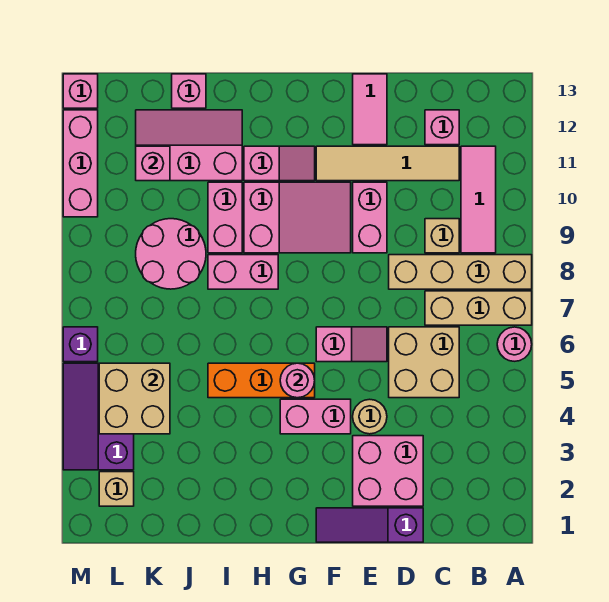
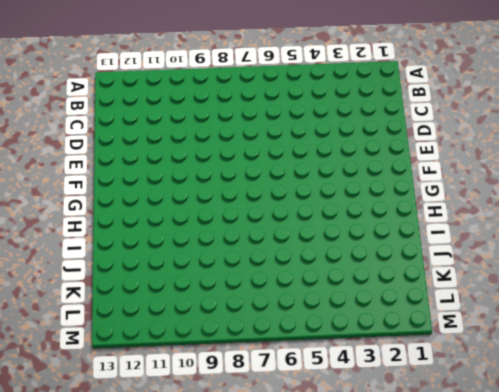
none -> pink round brick A6 level 1
none -> tan brick A7:C7 level 1
none -> tan brick A8:D8 level 1
none -> pink tile B9:B11 level 1

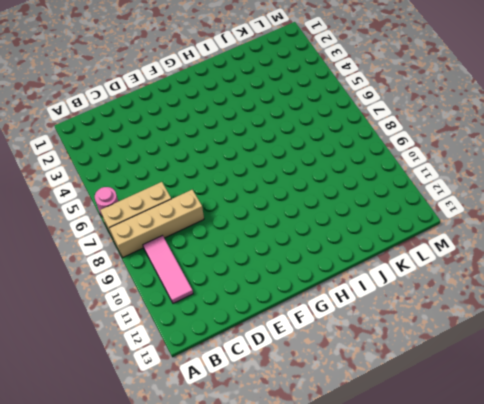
none -> tan brick C5:D6 level 1
none -> tan brick C9 level 1
none -> tan tile C11:F11 level 1
none -> pink brick C12 level 1

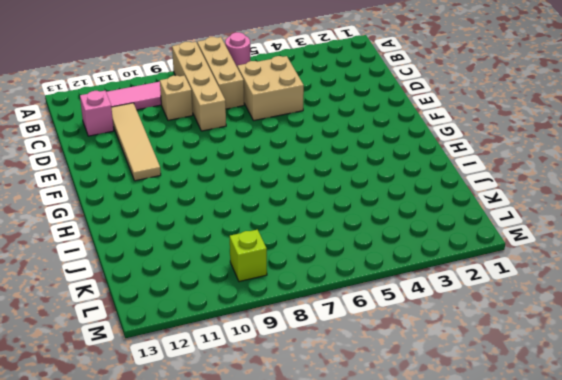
lime brick L9 level 1 -> none
none -> purple slope D1:F1 level 1 top D
none -> pink brick D2:E3 level 1
none -> tan round brick E4 level 1
none -> pink slope E6:F6 level 1 top F

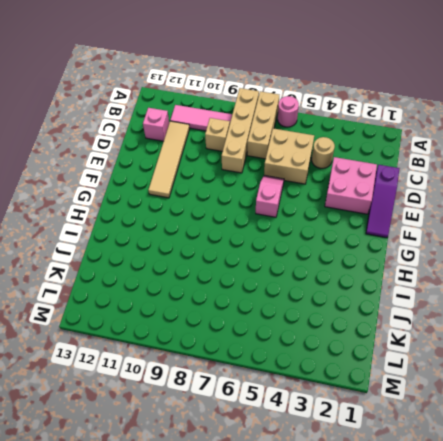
tan round brick C4 level 1 -> tan round brick E4 level 1
none -> pink brick E9:E10 level 1
none -> pink tile E12:E13 level 1
none -> pink brick F4:G4 level 1
none -> pink slope F9:H10 level 1 top H

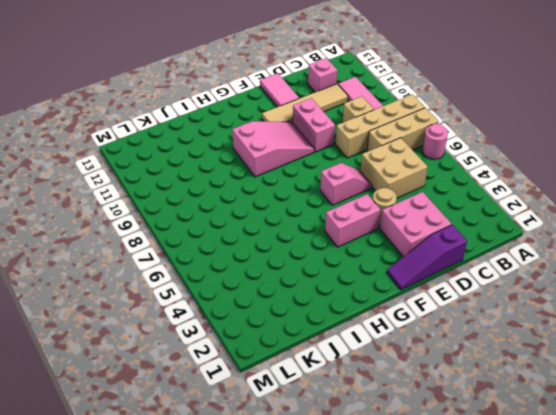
none -> orange brick G5:I5 level 1
none -> pink slope G11:H11 level 1 top H
none -> pink brick H8:I8 level 1
none -> pink brick I9:I10 level 1

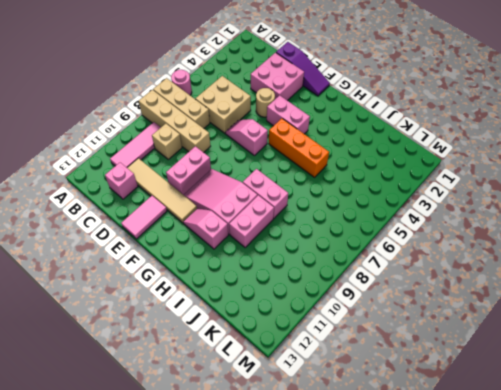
none -> pink slope I11:K12 level 1 top 11
none -> pink round brick J8:K9 level 1
none -> pink brick J13 level 1
none -> tan brick L2 level 1

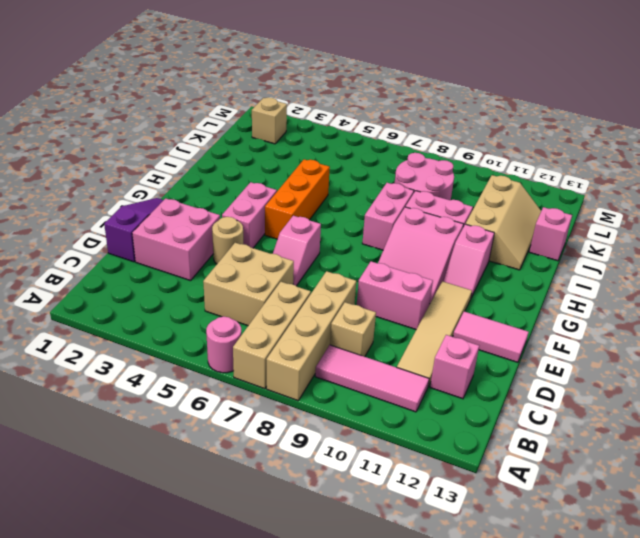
tan slope I11:K12 level 1 top 11 -> pink slope I11:K12 level 1 top 11
none -> purple slope L3:M5 level 1 top L
none -> purple brick M6 level 1
none -> pink brick M10:M12 level 1
none -> pink brick M13 level 1

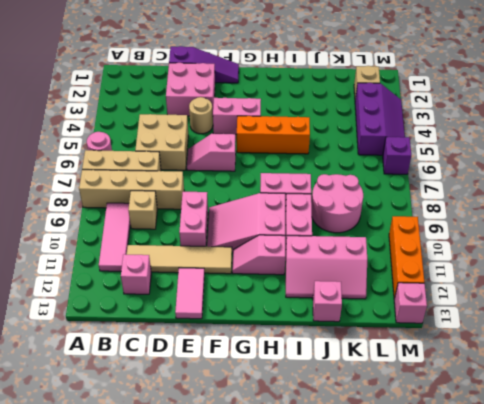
orange brick M10:M12 level 1 -> pink brick M10:M12 level 1
none -> pink round brick G5 level 2
none -> tan brick K4:L5 level 2
none -> pink brick K11 level 2

